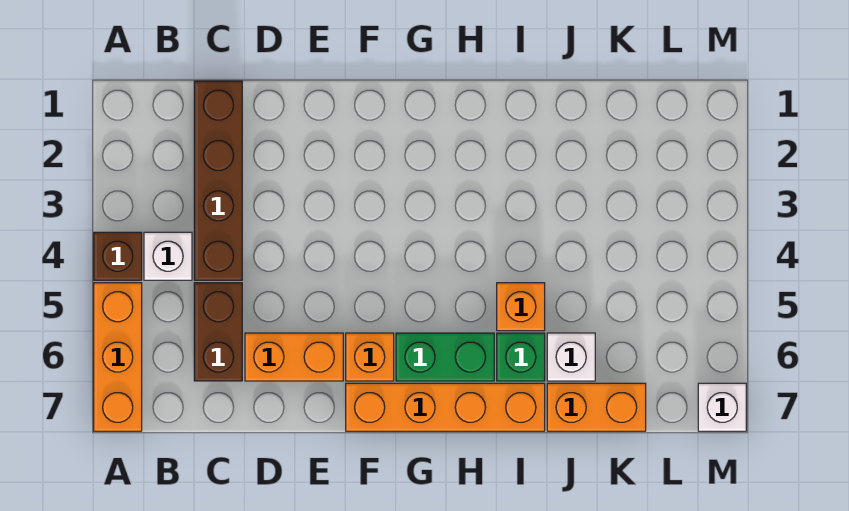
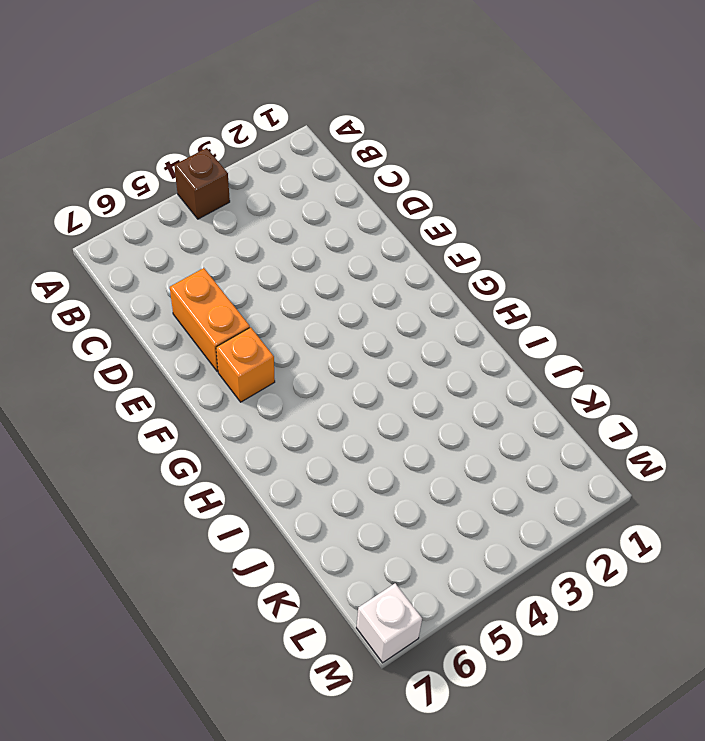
none -> orange brick A5:A7 level 1
none -> white brick B4 level 1
none -> brown brick C1:C4 level 1

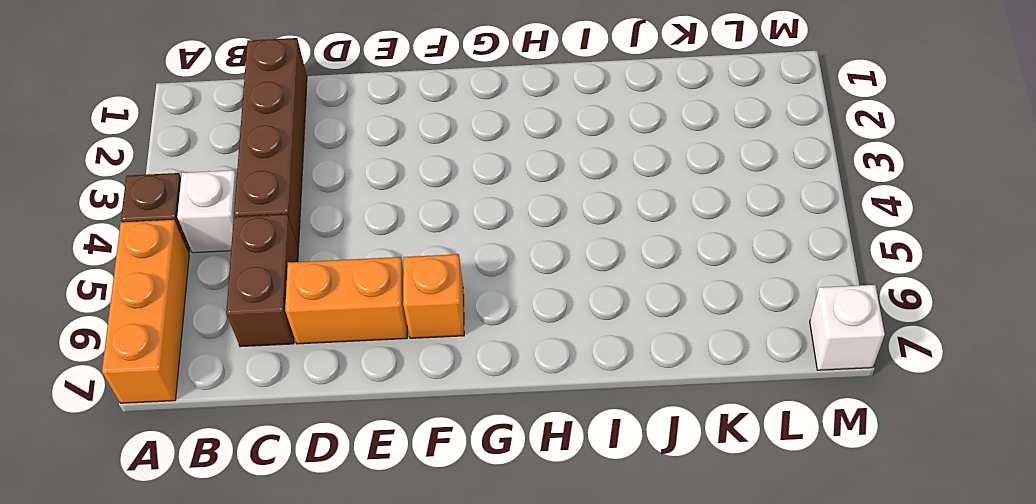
none -> orange brick F7:I7 level 1
none -> green brick G6:H6 level 1
none -> orange brick I5 level 1

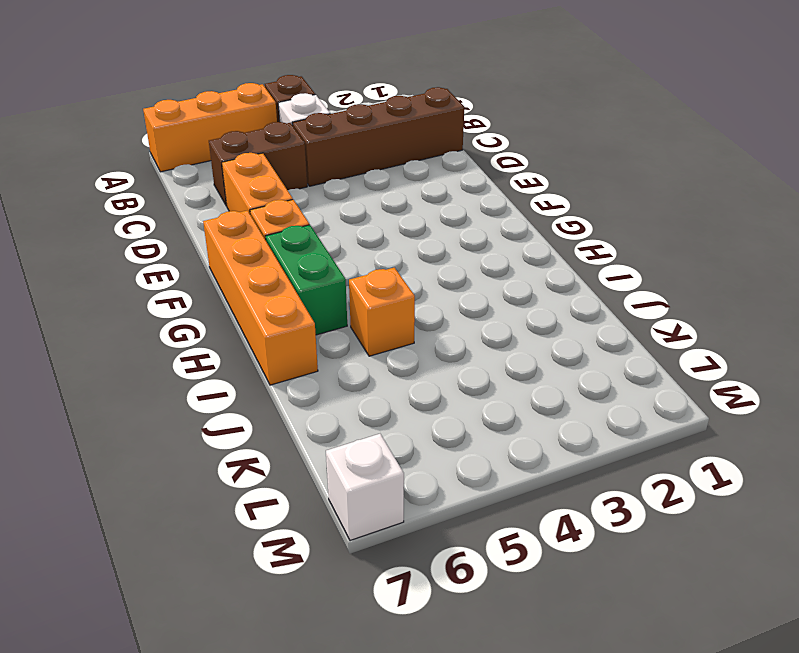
none -> green brick I6 level 1
none -> white brick J6 level 1
none -> orange brick J7:K7 level 1

